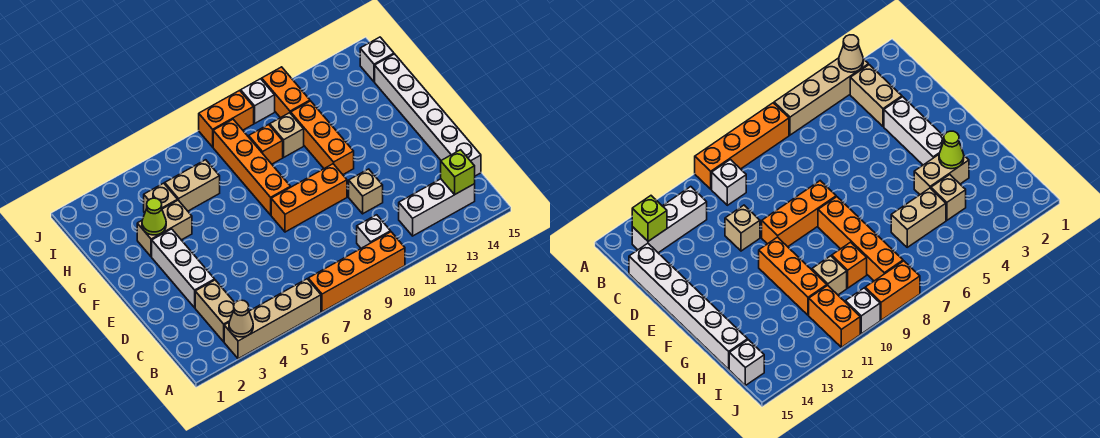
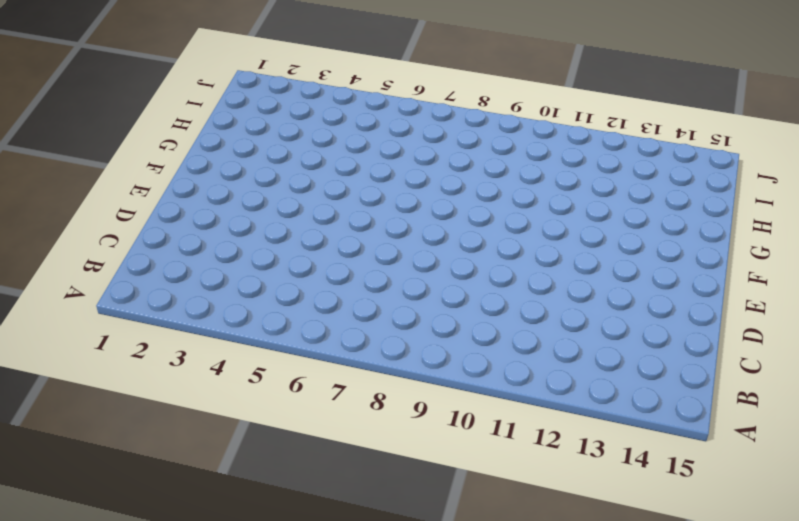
none -> tan brick A3:A6 level 1
none -> orange brick A7:A10 level 1
none -> tan brick B3:C3 level 1

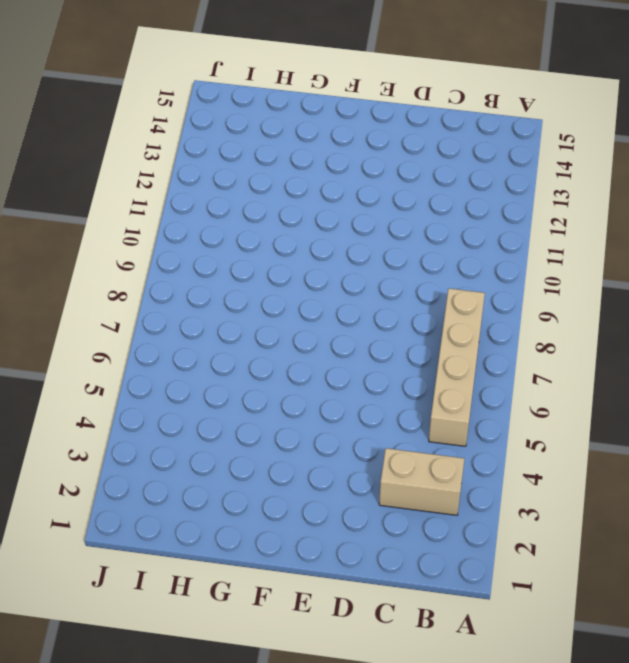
tan brick B5:B8 level 1 -> tan brick A3:A6 level 1
none -> orange brick A7:A10 level 1
none -> white brick B10 level 1
none -> white brick B12:B14 level 1

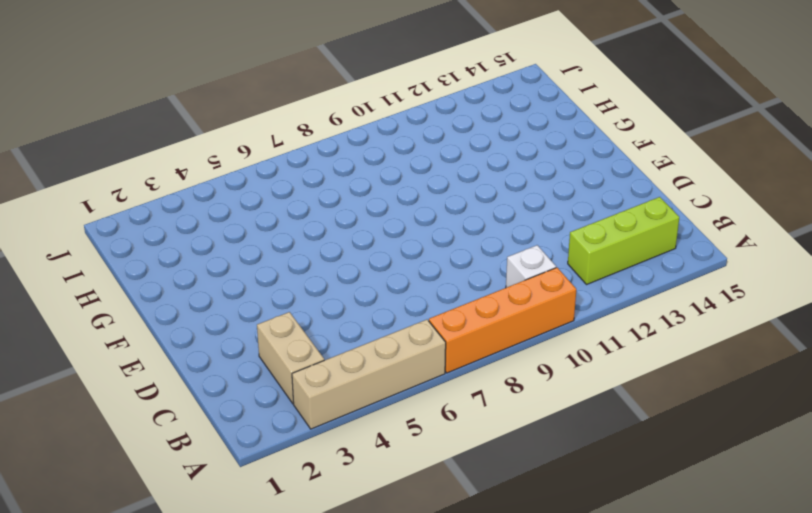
lime brick B12:B14 level 1 -> white brick B12:B14 level 1
none -> white brick C15:H15 level 1
none -> white brick D3:F3 level 1
none -> tan brick D11 level 1

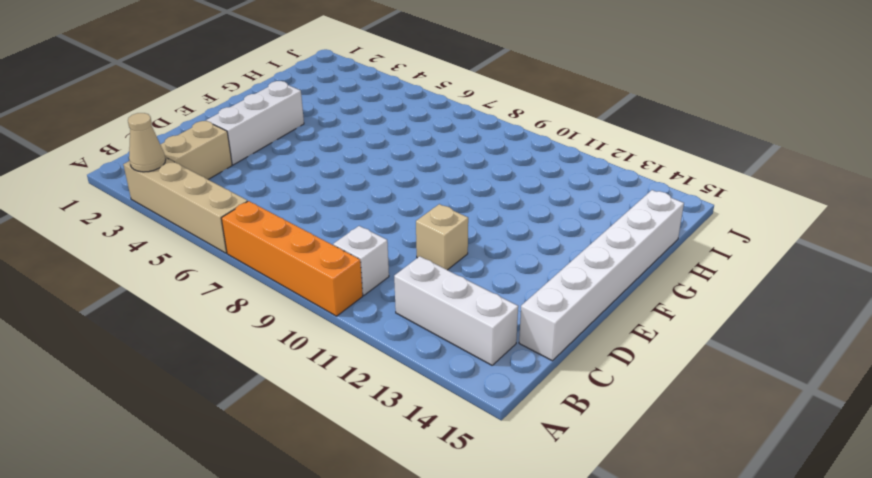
none -> orange brick E8:E10 level 1
none -> orange brick F8:I8 level 1
none -> orange brick F11:H11 level 1

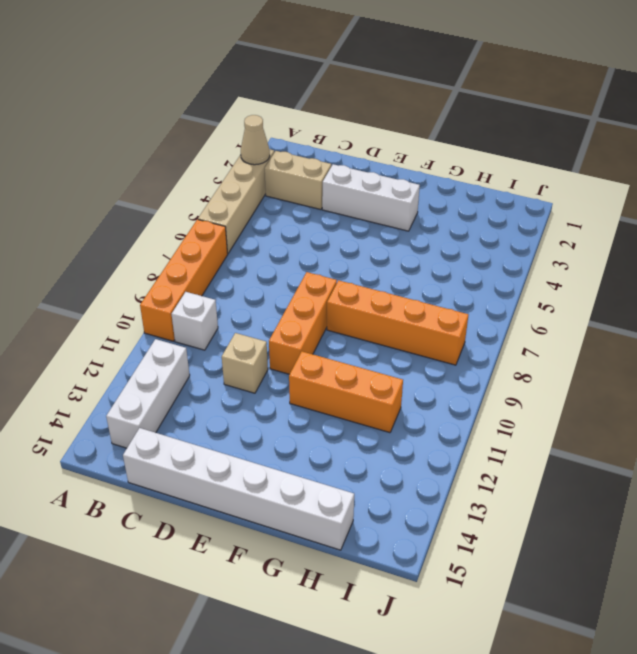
none -> tan brick G3:G4 level 1
none -> tan brick H4 level 1
none -> tan brick H5:H6 level 1

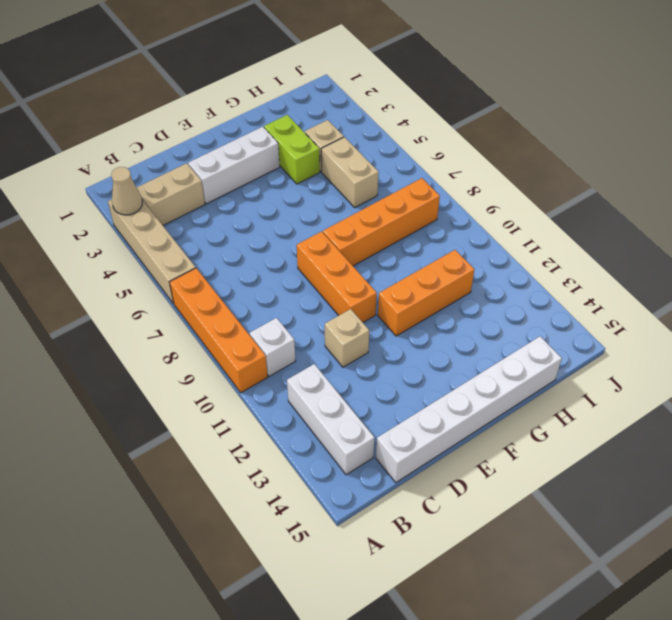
lime brick G3:G4 level 1 -> tan brick G3:G4 level 1
none -> orange brick H9 level 1
none -> tan brick H10 level 1
none -> orange brick I11:J11 level 1

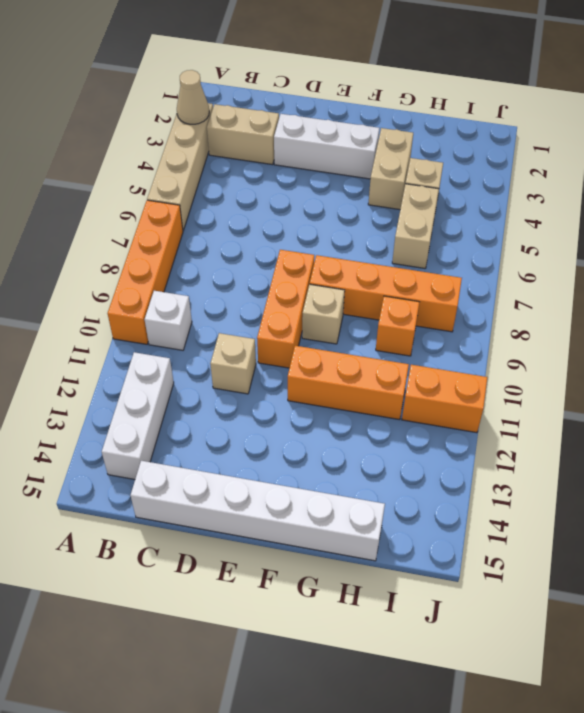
tan brick F9 level 1 -> tan brick H10 level 1
none -> white brick I15 level 1
none -> orange brick J8:J9 level 1
none -> white brick J10 level 1

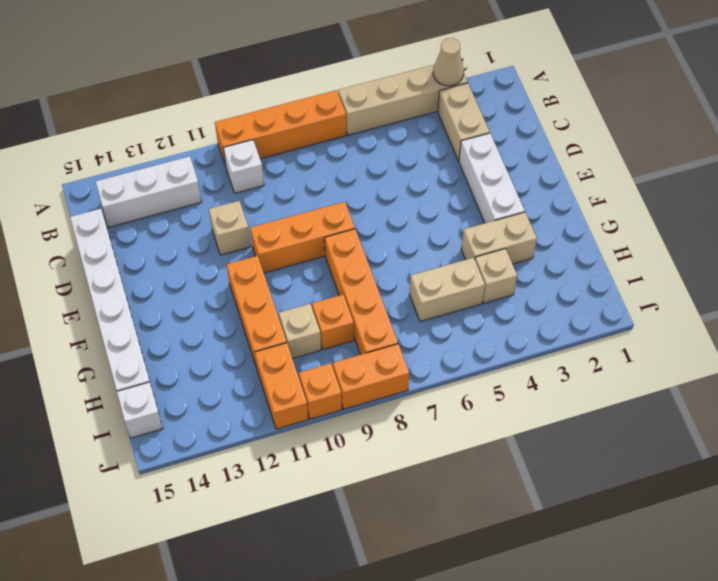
orange brick J10 level 1 -> white brick J10 level 1
none -> lime brick B14 level 2
none -> lime cone G3 level 2

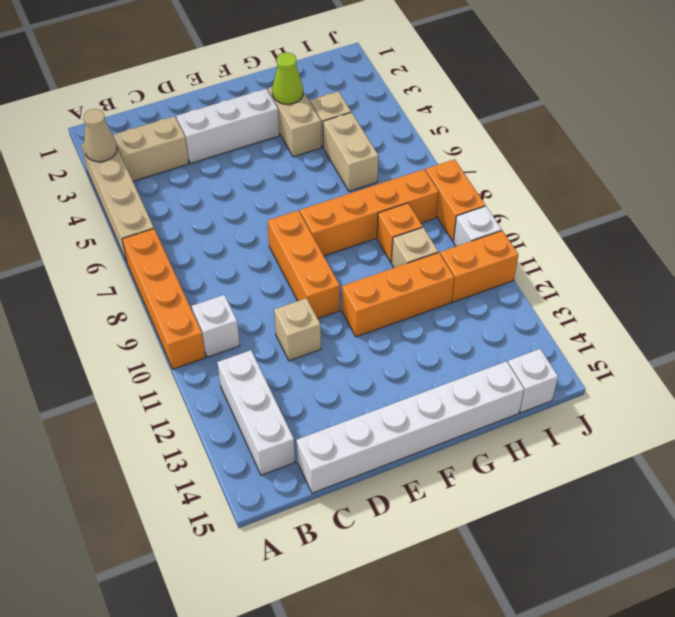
none -> lime brick B14 level 2

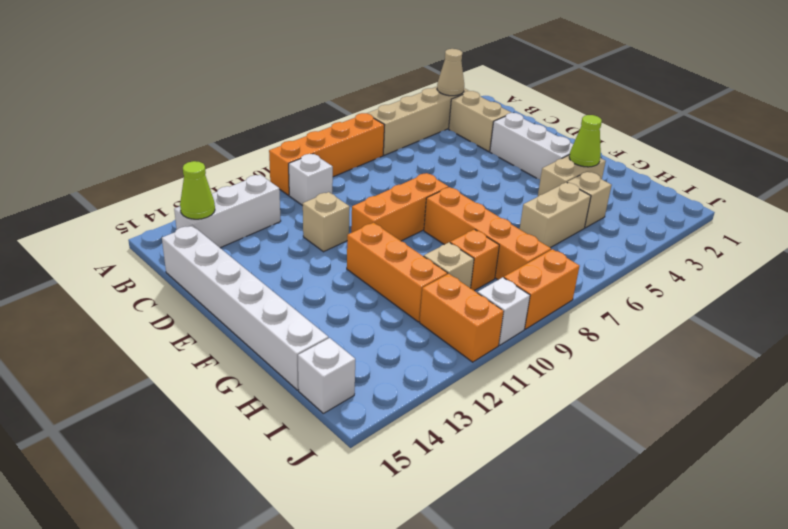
lime cone B14 level 2 -> lime brick B14 level 2

